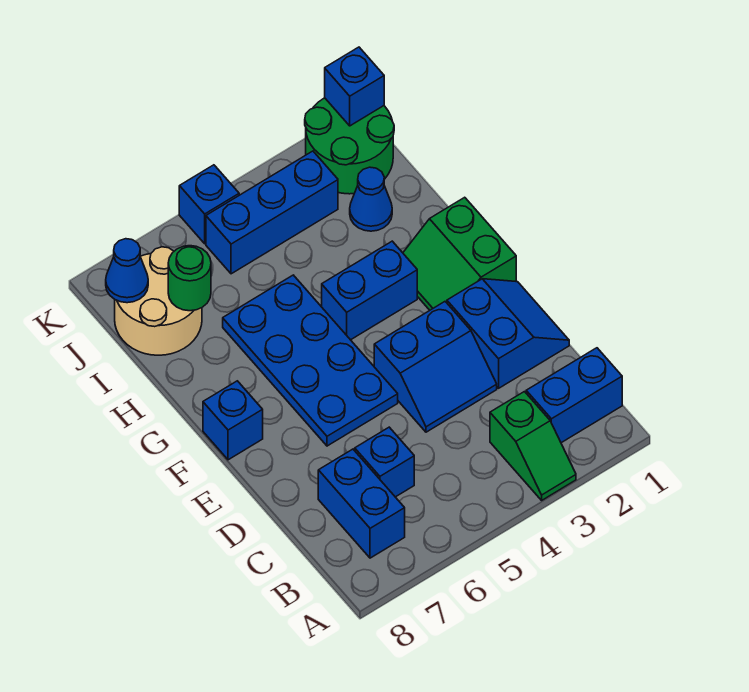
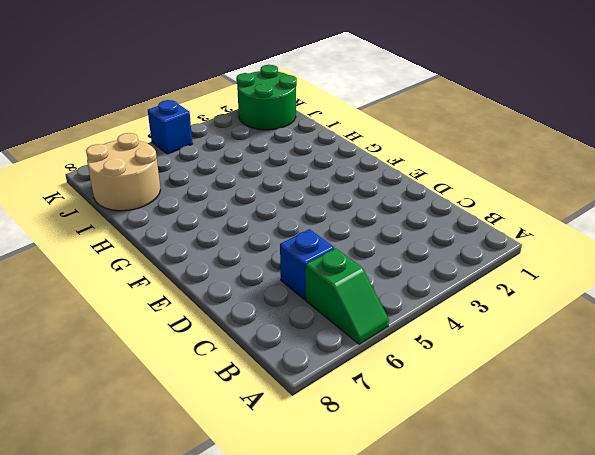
green slope A6:B6 level 1 top B -> green slope A3:B3 level 1 top B
none -> blue brick B1:B2 level 1
none -> blue brick B7:C7 level 1
none -> blue slope D1:E2 level 1 top 2

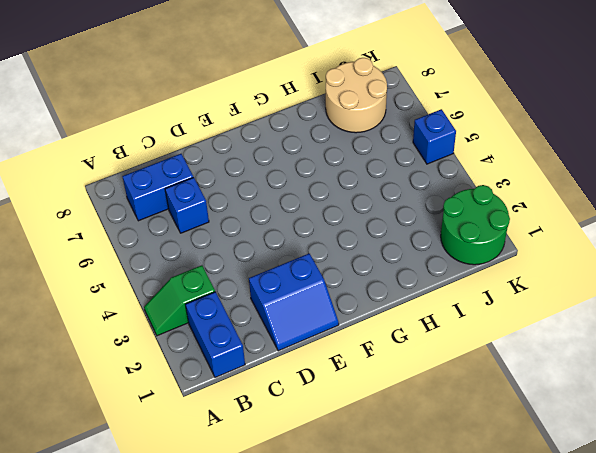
none -> blue slope D3:E4 level 1 top E
none -> blue plate E5:H6 level 1
none -> green slope F1:G2 level 1 top 1

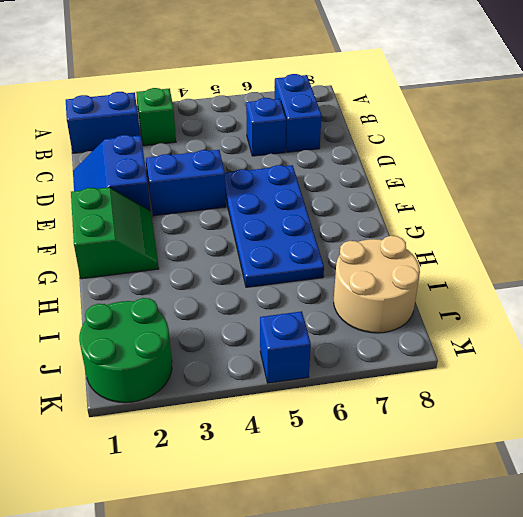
none -> blue brick F8 level 1
none -> blue brick G3:G4 level 1
none -> blue cone I2 level 1

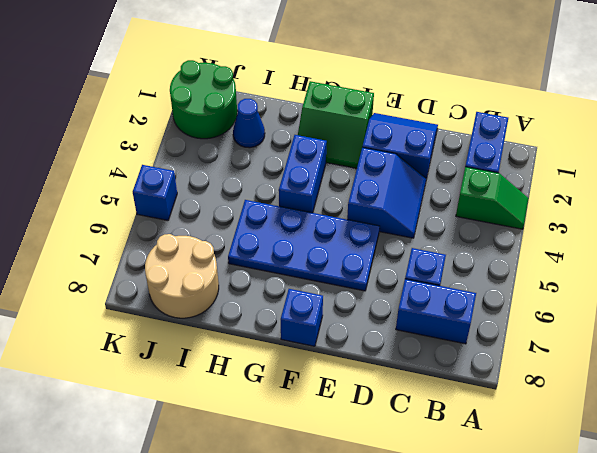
none -> blue brick J3:J5 level 1
none -> green round brick I7 level 2
none -> blue cone J8 level 2

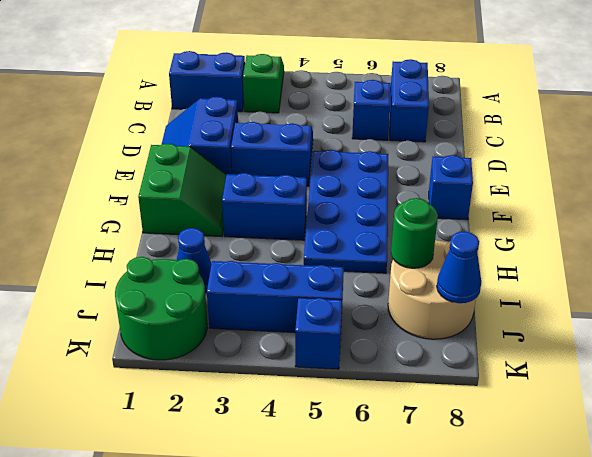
none -> blue brick K1 level 2

